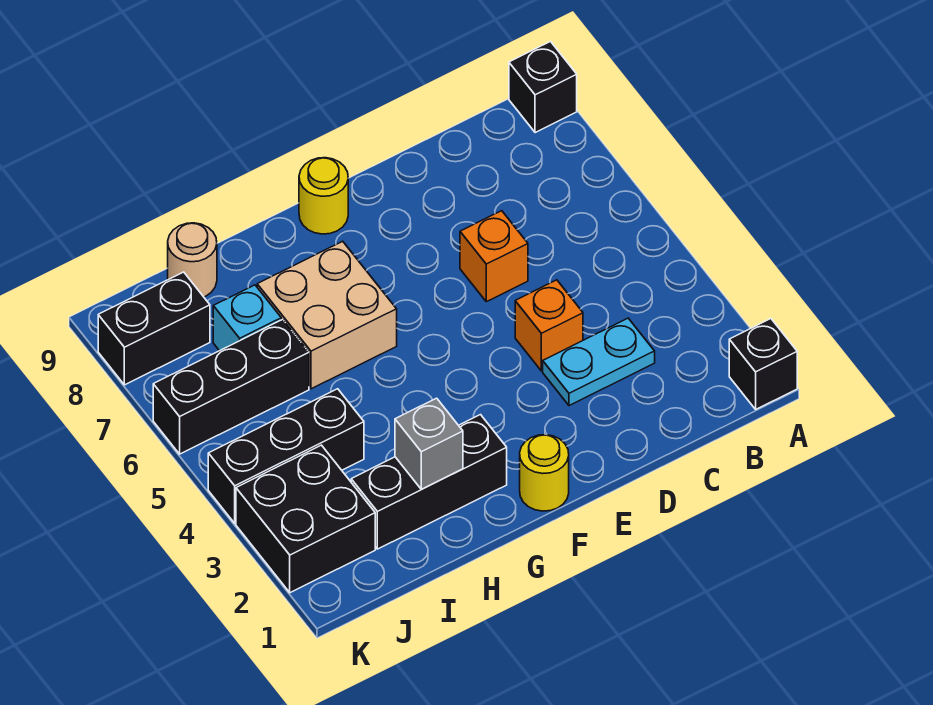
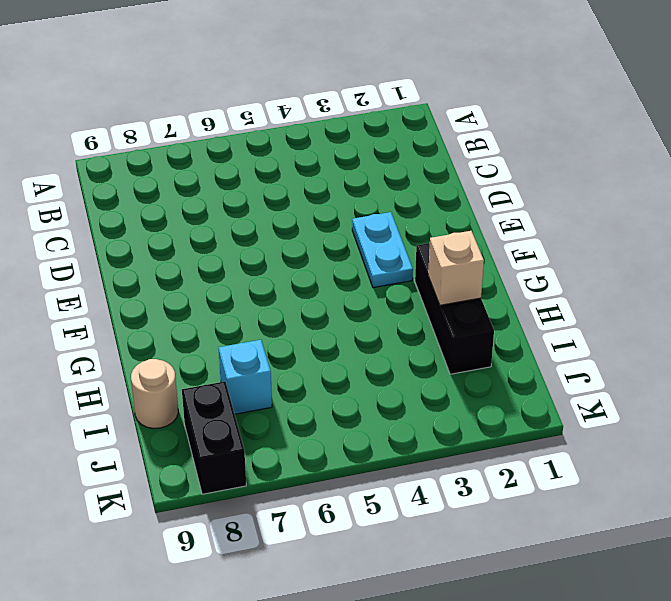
cyan plate E3:F3 level 1 -> cyan plate C3:D3 level 1
tan brick H2 level 2 -> grey brick H2 level 2
none -> black brick A1 level 1
none -> black brick A9 level 1
none -> orange brick D4 level 1

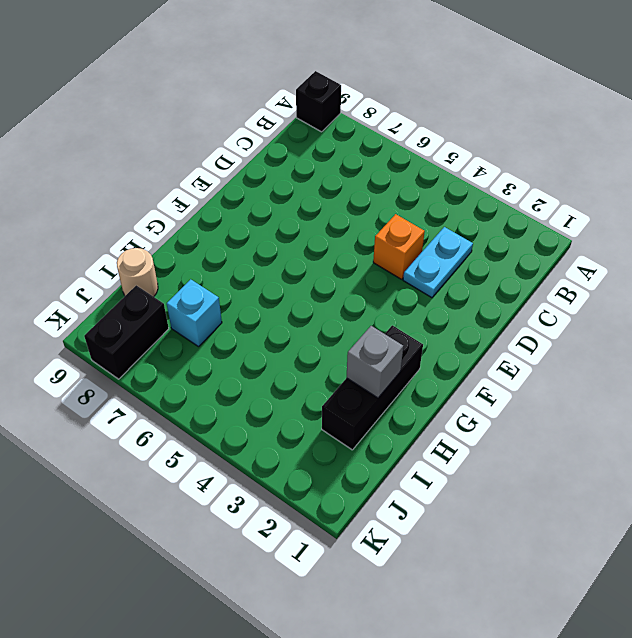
none -> black brick A1 level 1
none -> orange brick D6 level 1
none -> yellow round brick F1 level 1

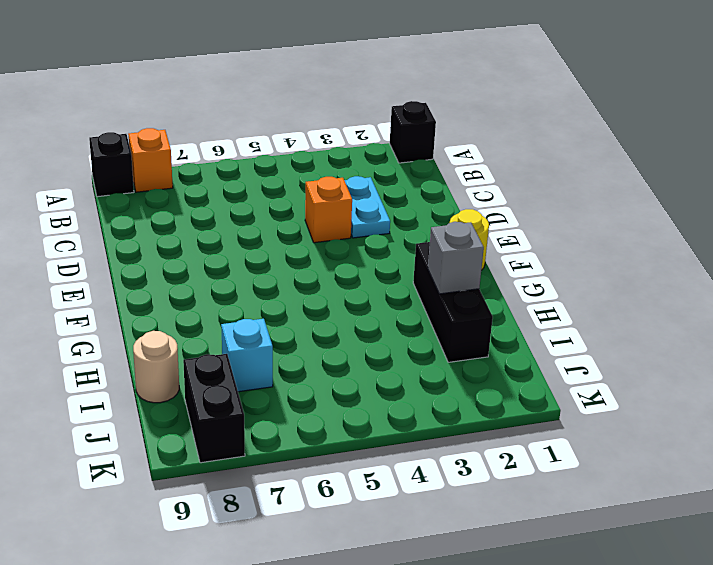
orange brick A8 level 1 -> orange brick D6 level 1
none -> yellow round brick F9 level 1
none -> tan brick G6:H7 level 1
none -> black brick I4:K4 level 1

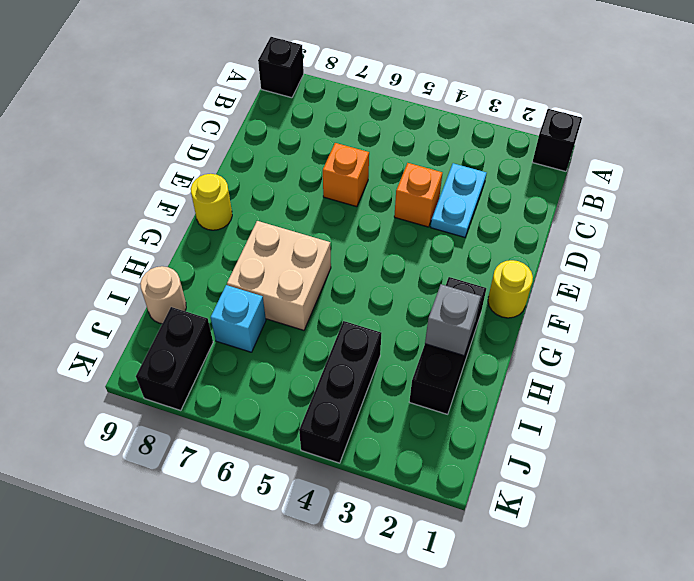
none -> black brick I6:K6 level 1
none -> black brick J2:K3 level 1

